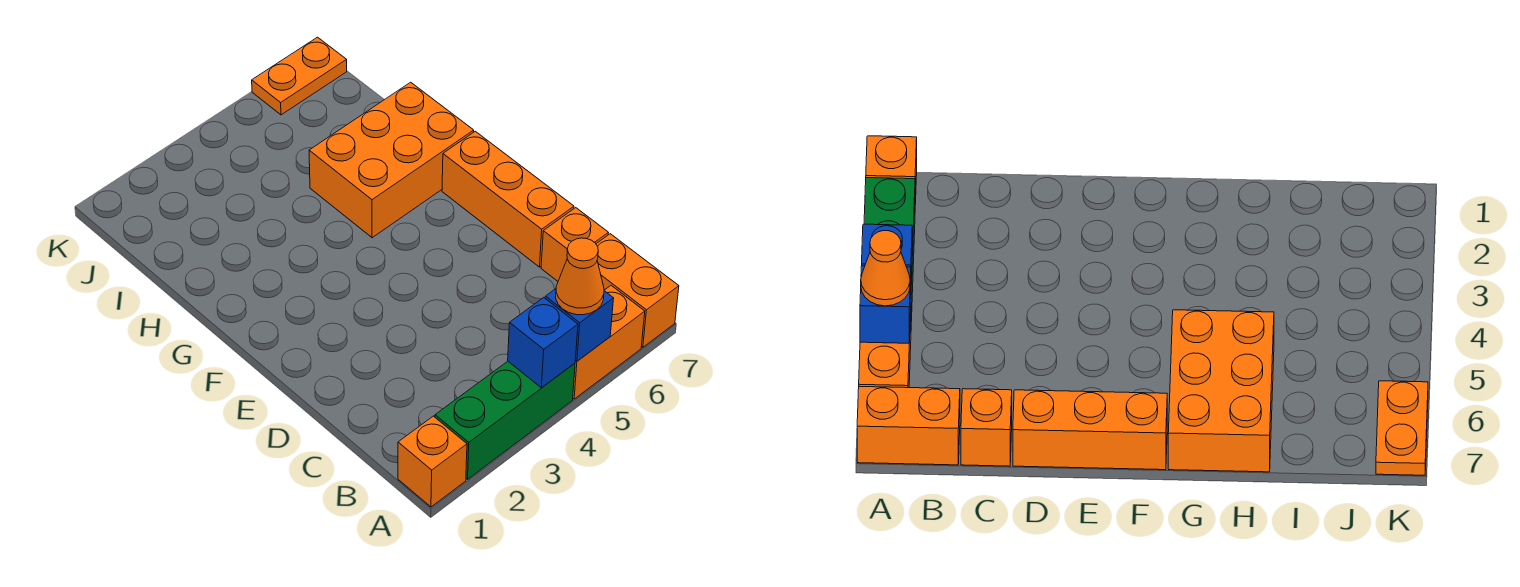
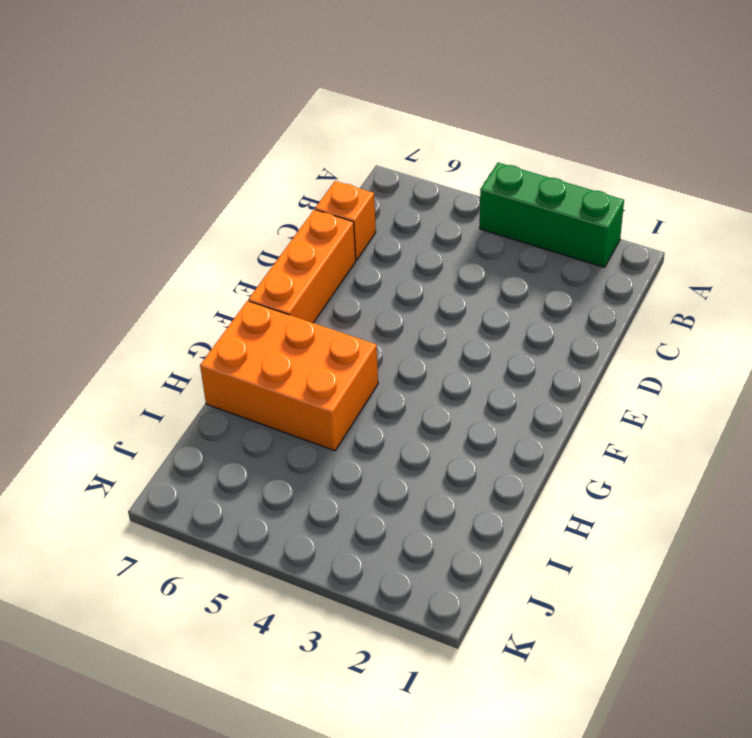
none -> orange brick A1 level 1
none -> orange brick A5:A6 level 1

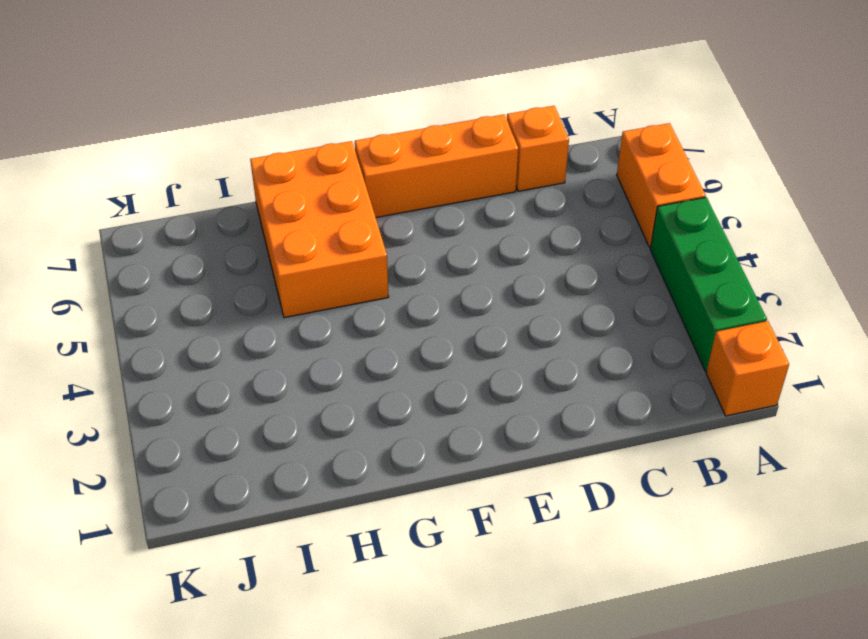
none -> orange brick A7:B7 level 1
none -> orange plate K6:K7 level 1

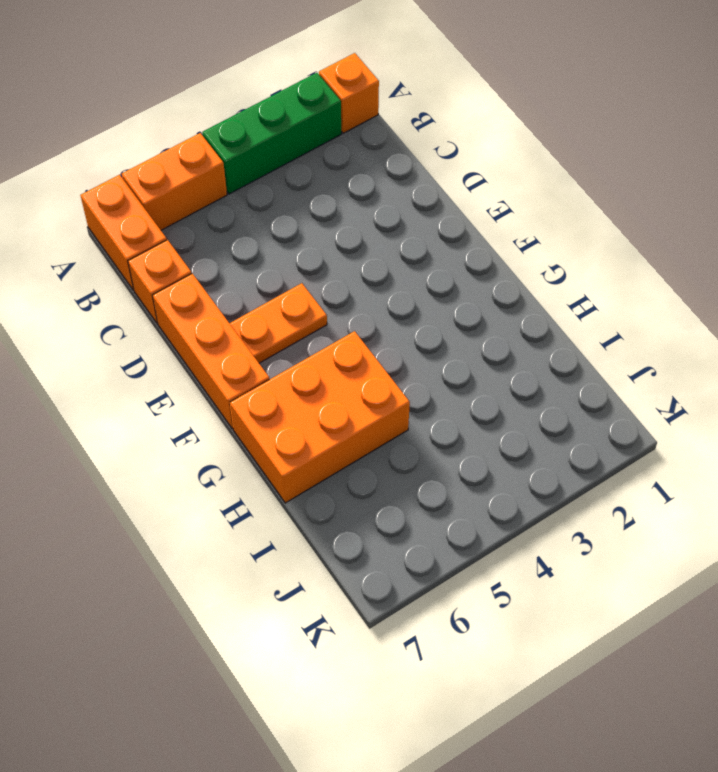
orange plate E5:E6 level 1 -> orange plate K6:K7 level 1
none -> blue brick A4 level 2
none -> blue brick A5 level 2

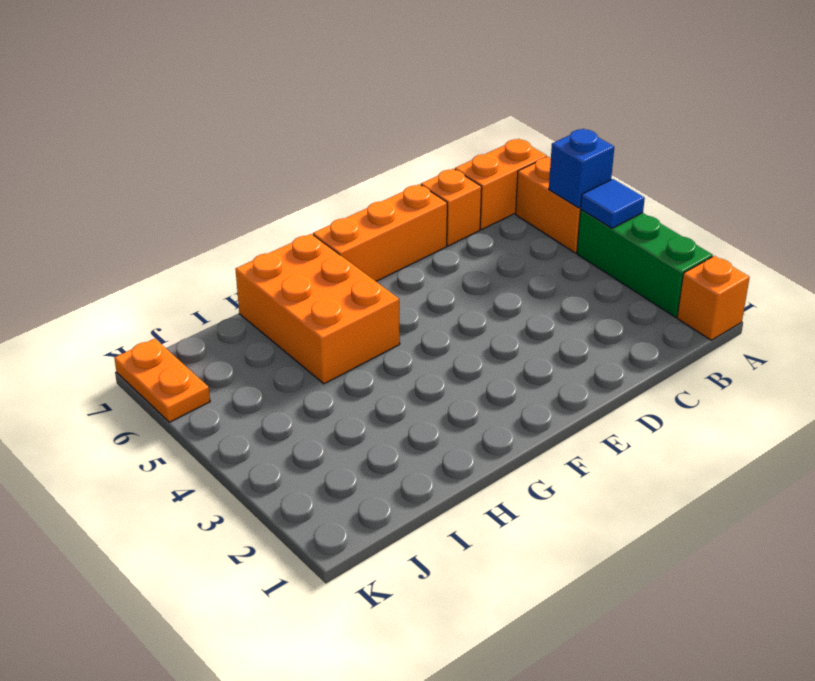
blue tile A4 level 2 -> blue brick A4 level 2
none -> orange cone A5 level 3

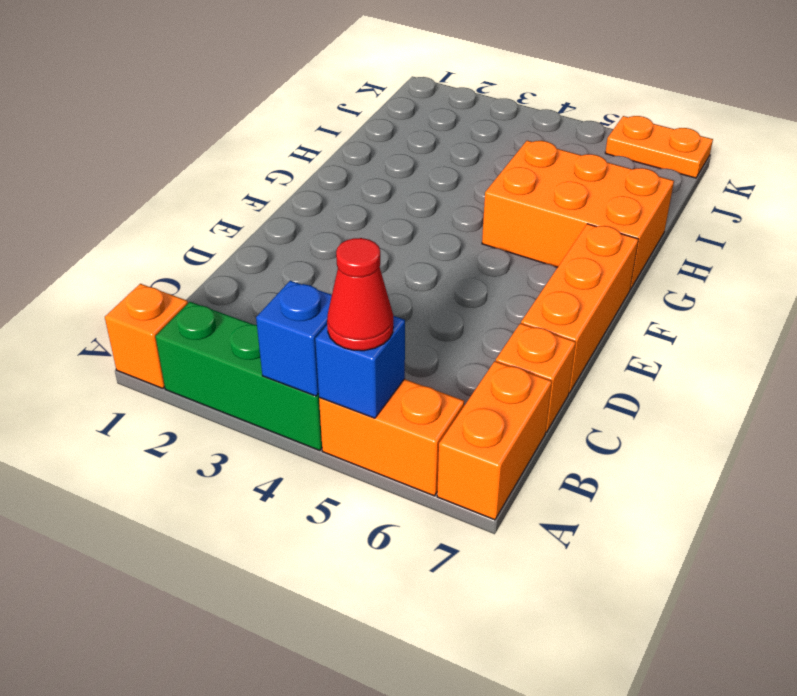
red cone A5 level 3 -> orange cone A5 level 3

